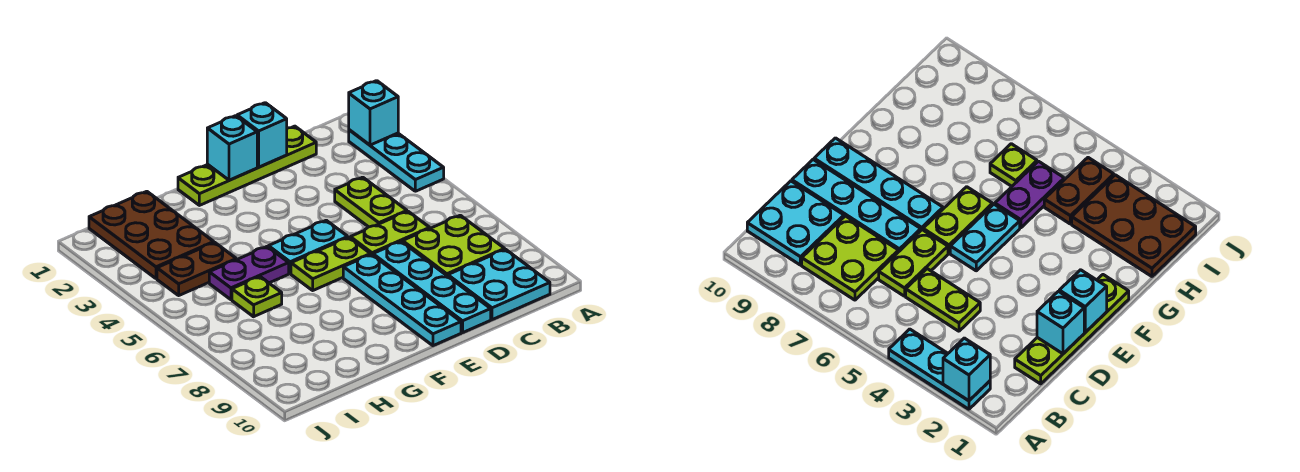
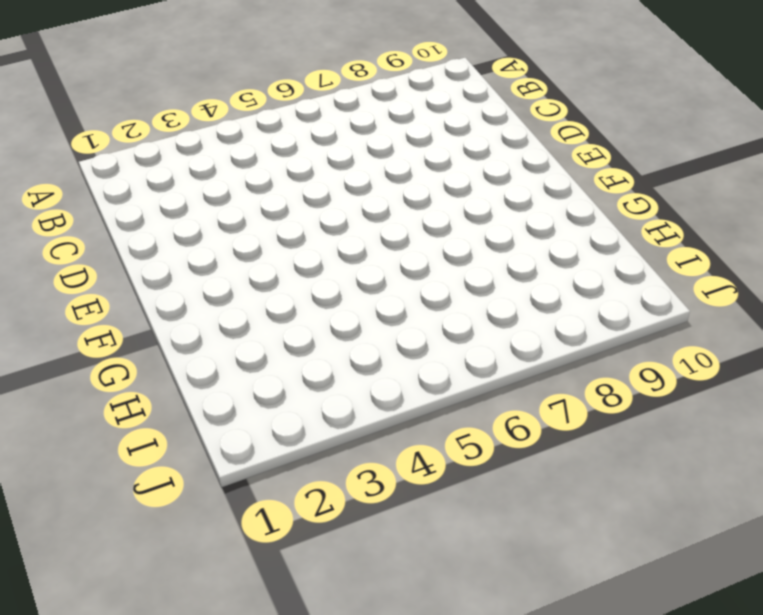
none -> cyan plate A2:A4 level 1
none -> lime plate B7:C8 level 1
none -> cyan plate B9:C10 level 1

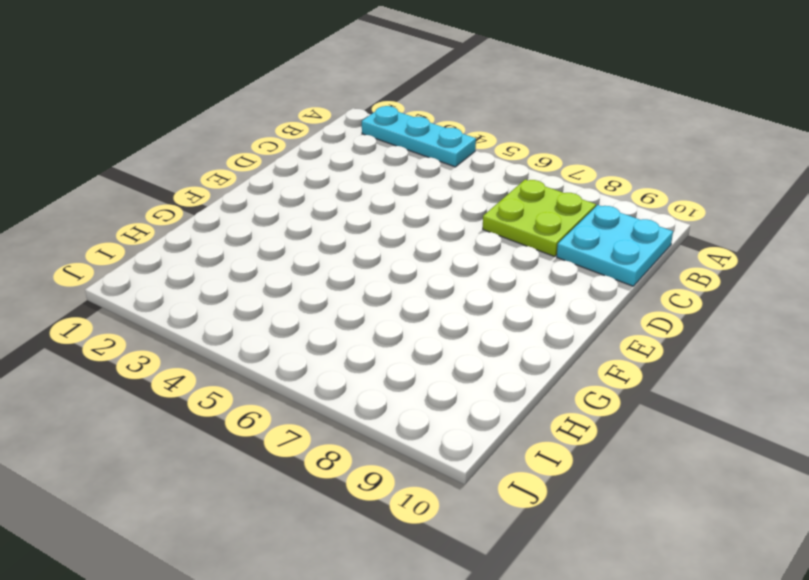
none -> lime plate C1:F1 level 1
none -> lime plate C4:C5 level 1
none -> lime plate C6:D6 level 1

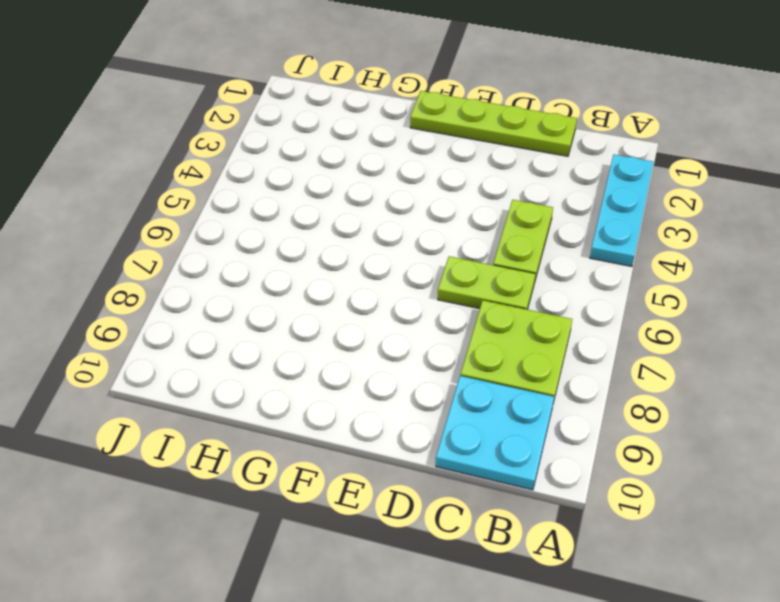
none -> cyan plate D7:D10 level 1
none -> cyan plate E5:F5 level 1
none -> lime plate E6:F6 level 1

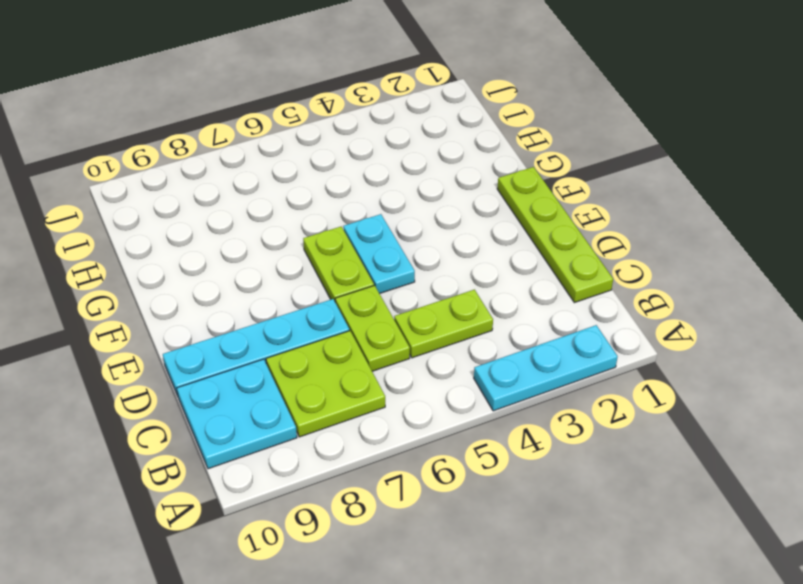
none -> cyan plate E7:E10 level 1
none -> purple plate G5:H5 level 1
none -> brown plate H1:I3 level 1

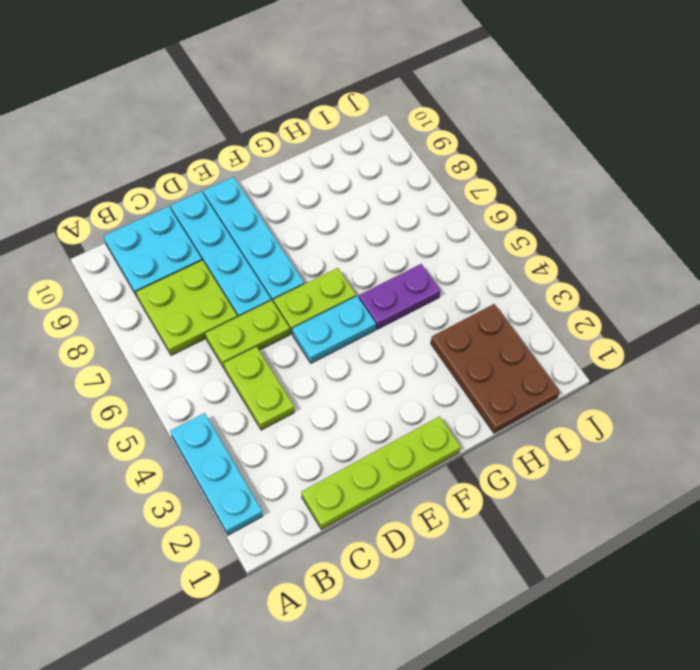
none -> brown plate H4:I4 level 1
none -> lime plate H6 level 1
none -> cyan brick A2 level 2

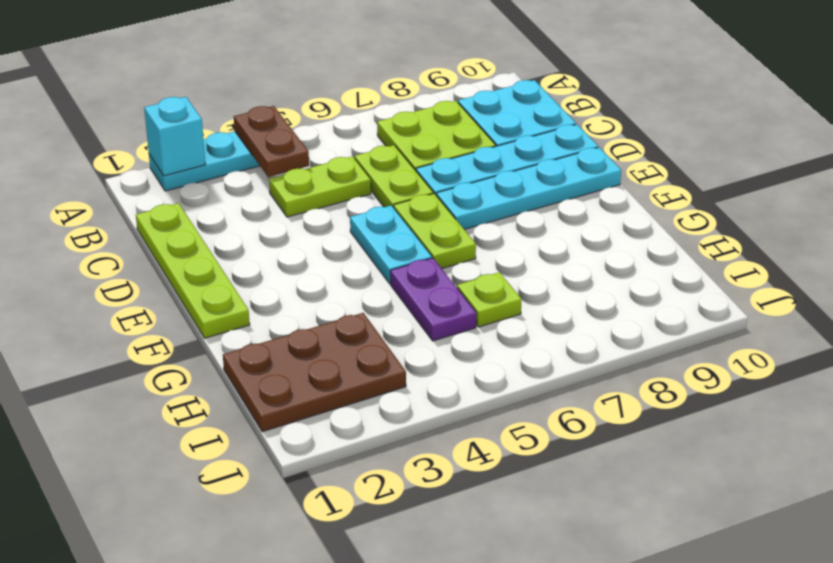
brown plate A4:B4 level 2 -> brown plate H4:I4 level 1
none -> cyan brick D1 level 2
none -> cyan brick E1 level 2

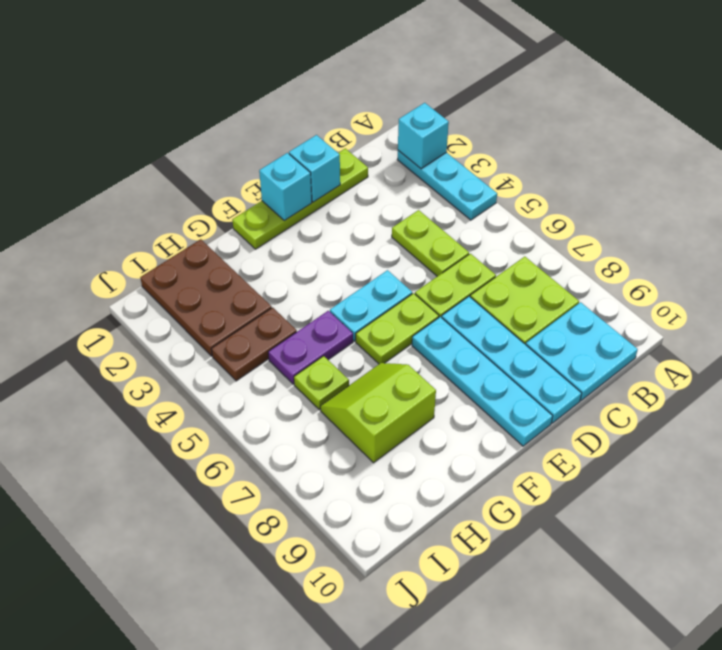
lime slope G7:H8 level 1 top 8 -> none

